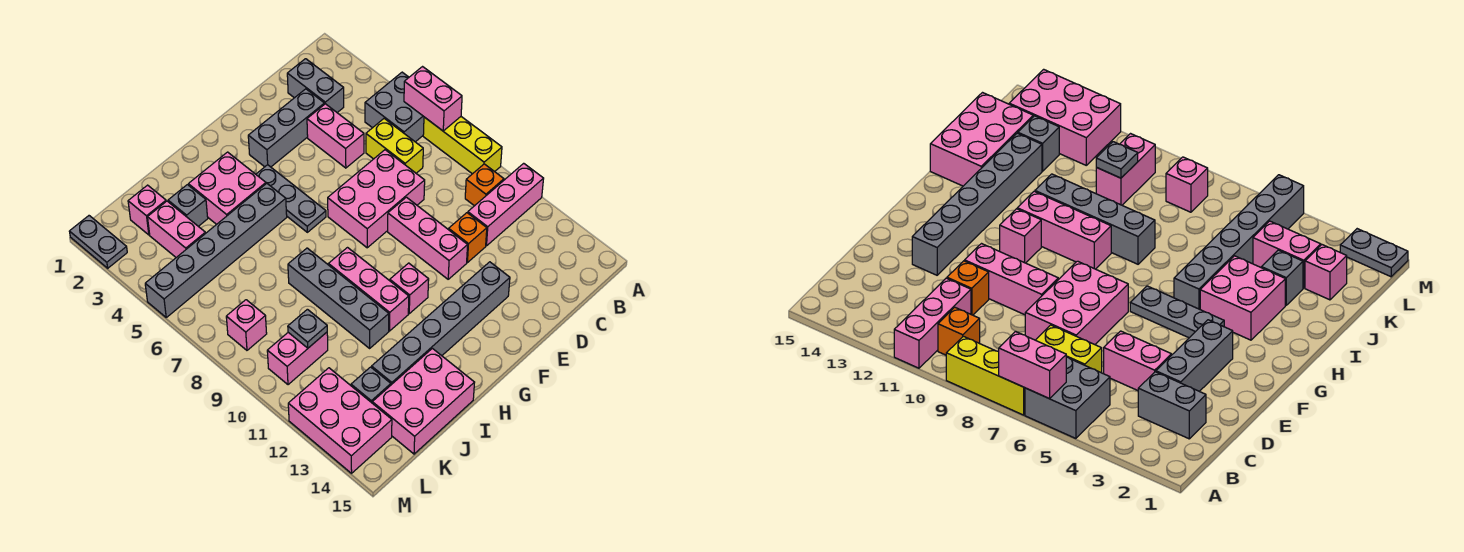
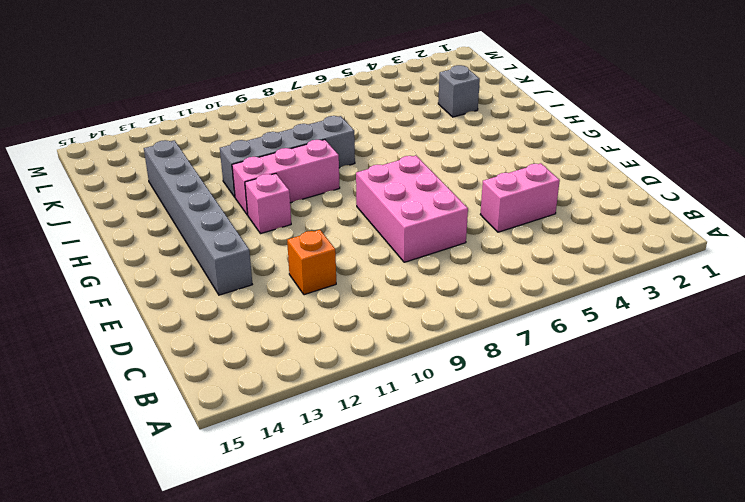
none -> grey brick A5:B6 level 1
none -> yellow brick A7:A9 level 1
none -> pink brick A11:C11 level 1

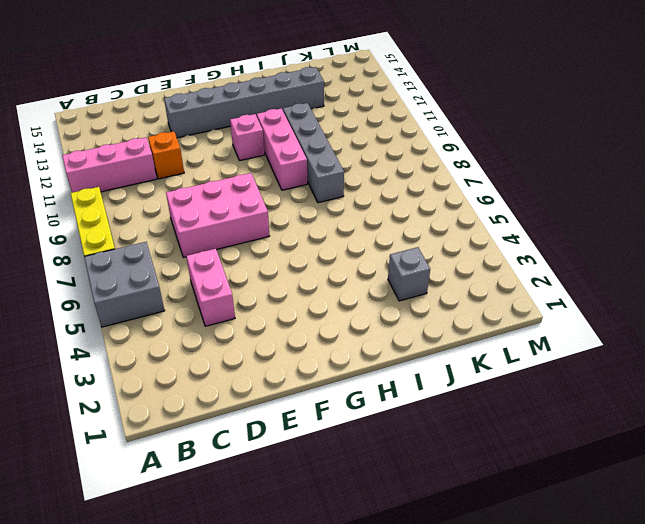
none -> orange brick B10 level 1
none -> grey brick C2:C3 level 1
none -> yellow brick C6:C7 level 1

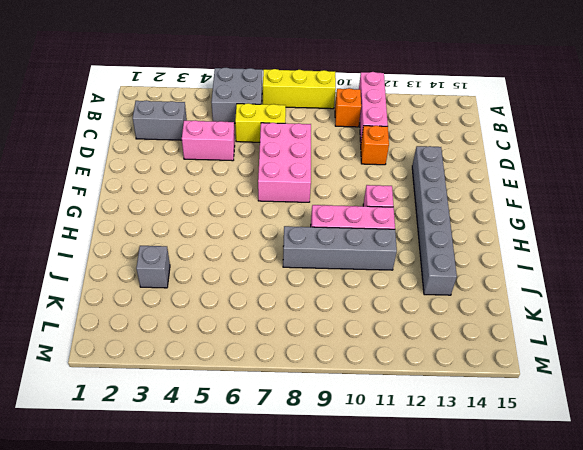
none -> grey brick D3:F3 level 1
none -> pink brick E9:E11 level 1
none -> grey plate G4:G6 level 1

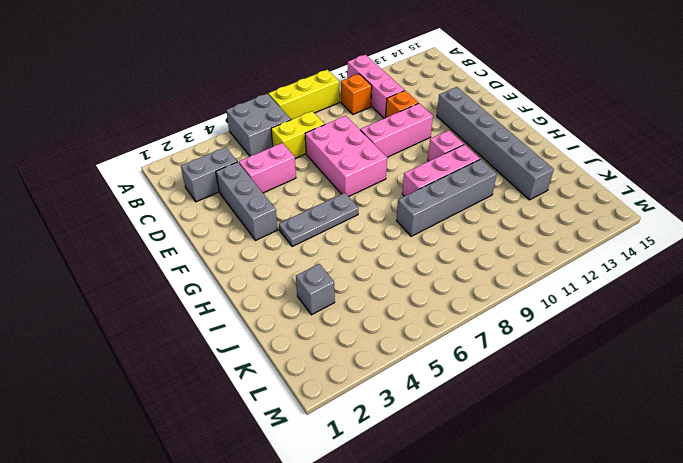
none -> pink brick H3:I4 level 1
none -> grey brick H5:M5 level 1
none -> pink brick I14:K15 level 1

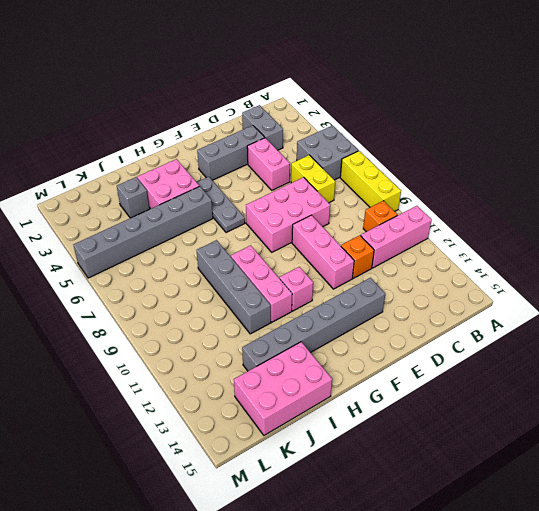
none -> pink brick K2 level 1
none -> pink brick K3:K4 level 1
none -> pink brick K10:L10 level 1

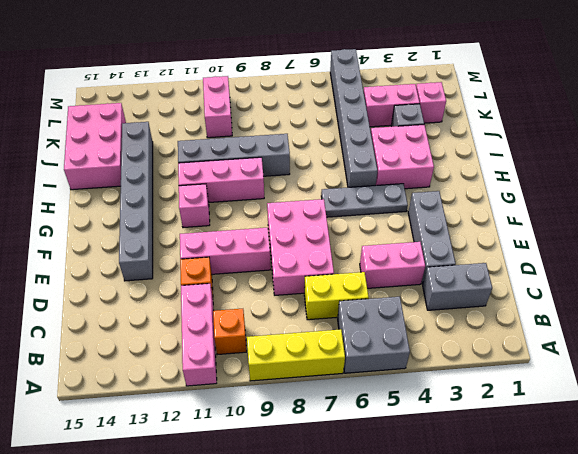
none -> grey brick K13 level 1
none -> pink brick L8 level 1
none -> pink brick L12:M14 level 1

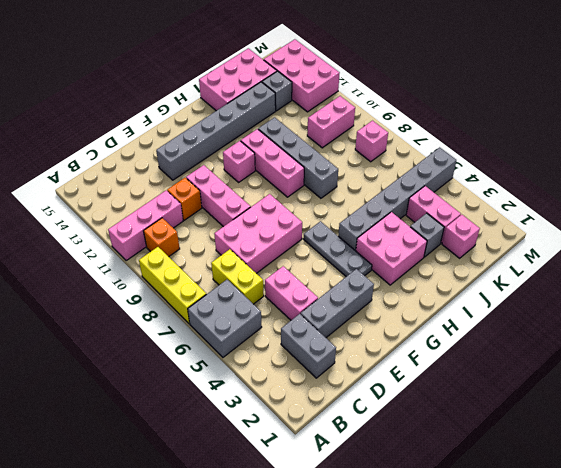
none -> grey plate M1:M2 level 1
none -> pink brick A6:A7 level 2
none -> grey plate K10 level 2

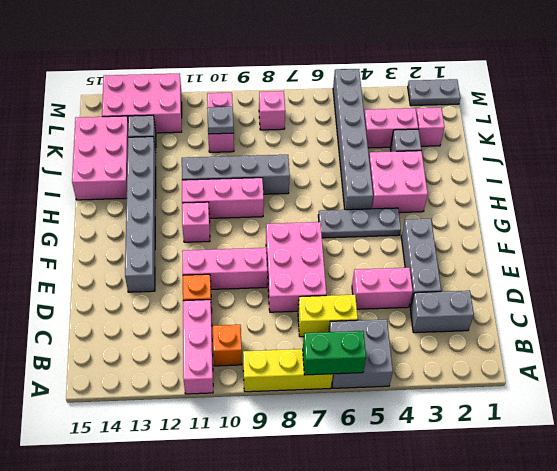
green brick A6:A7 level 2 -> pink brick A6:A7 level 2

